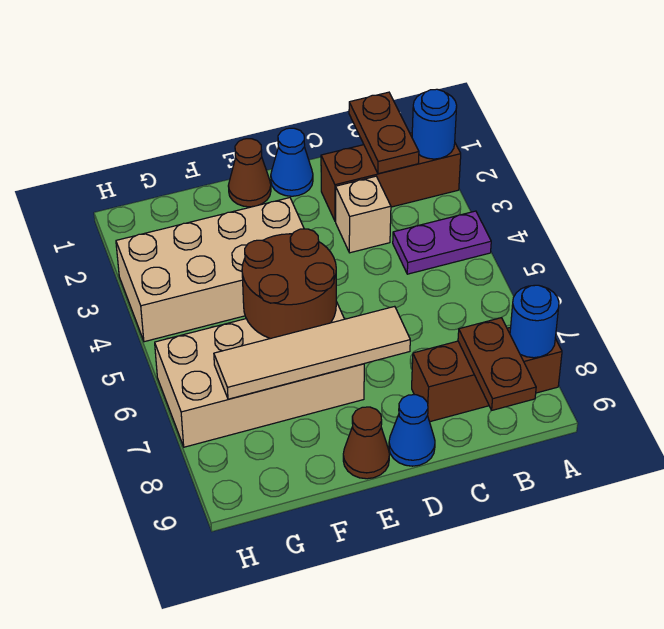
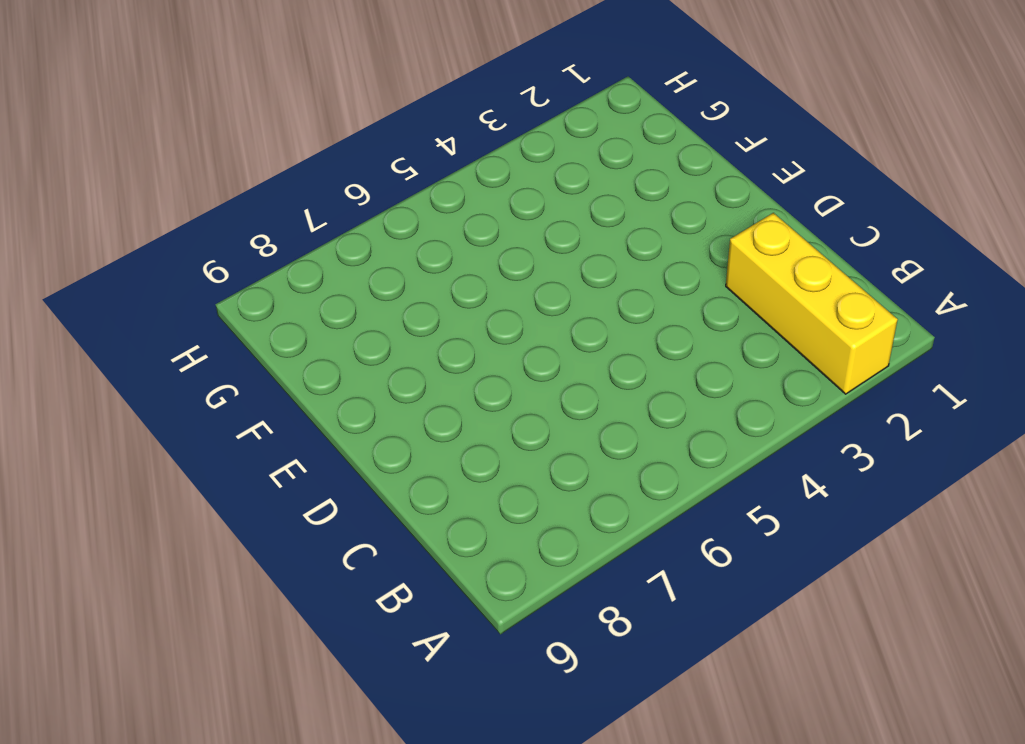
yellow brick A2:C2 level 1 -> brown brick A2:C2 level 1
none -> purple plate A4:B4 level 1
none -> brown brick A8:C8 level 1
none -> tan brick C3 level 1

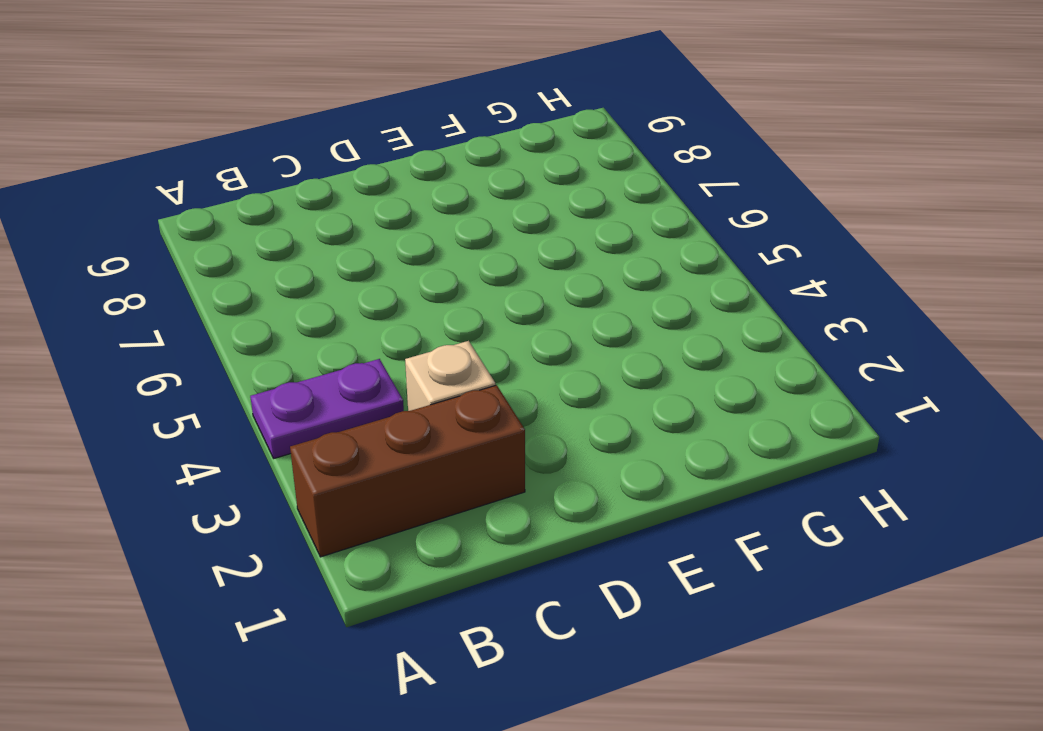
none -> brown brick A8:C8 level 1
none -> blue cone D1 level 1
none -> blue cone D9 level 1

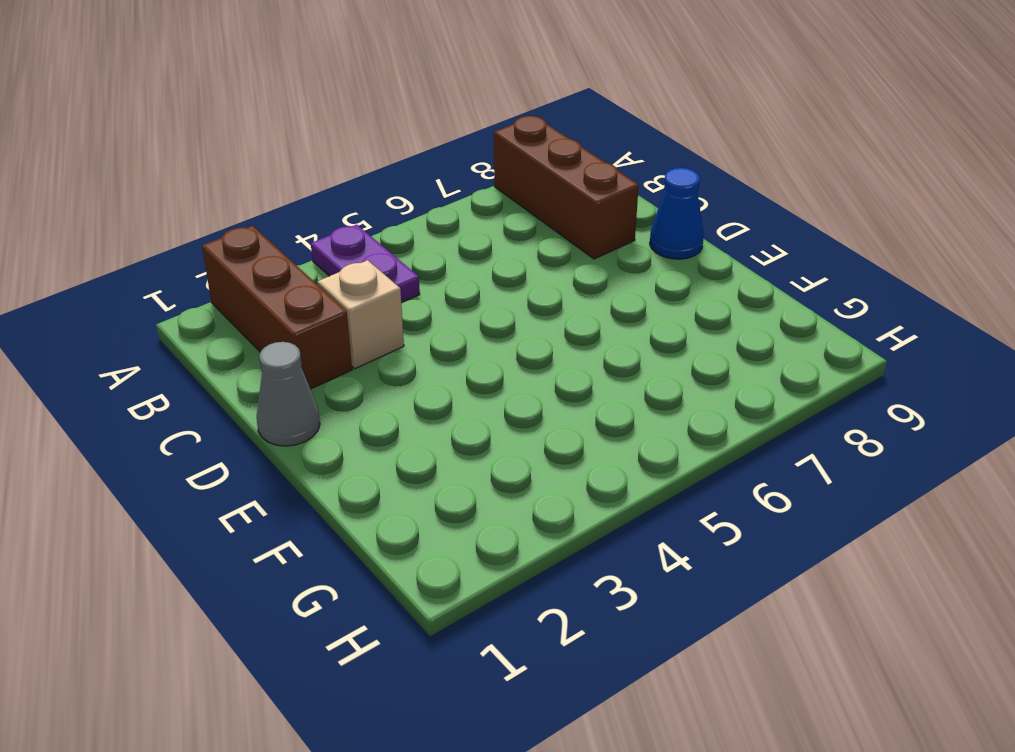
grey cone D1 level 1 -> blue cone D1 level 1
none -> brown cone E1 level 1
none -> tan brick E3:H4 level 1
none -> tan brick E6:H7 level 1

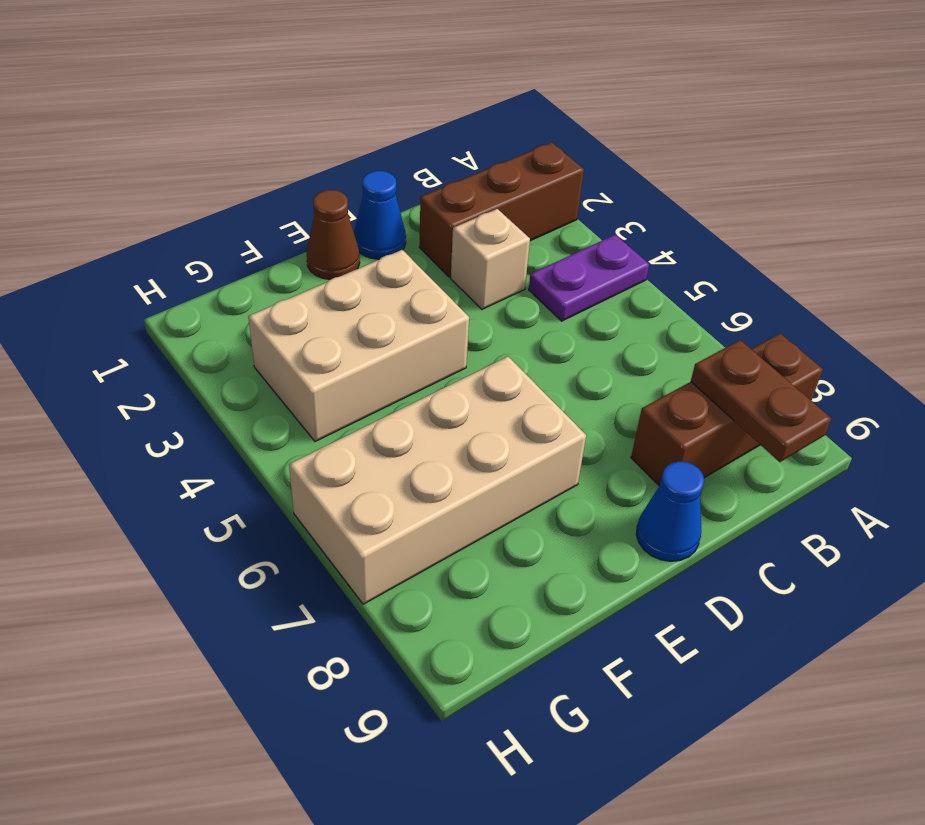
tan brick E3:G4 level 1 -> tan brick E3:H4 level 1
none -> brown cone E9 level 1
none -> blue round brick A2 level 2
none -> blue round brick A8 level 2

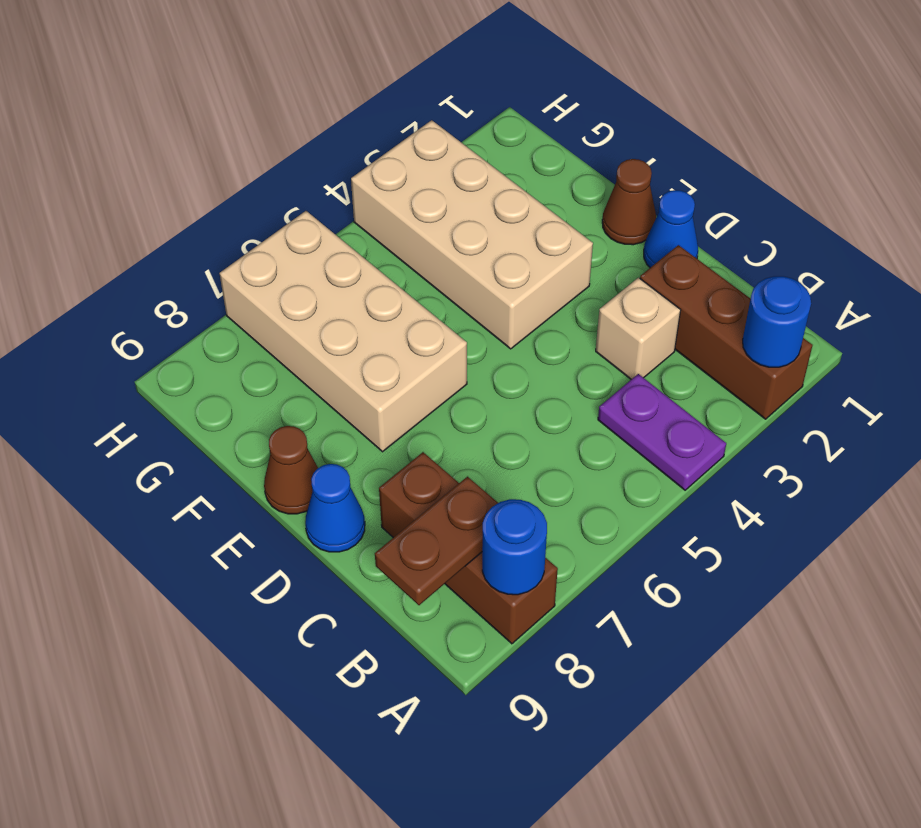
none -> brown plate B1:B2 level 2
none -> tan tile D7:G7 level 2
none -> brown round brick E5:F6 level 2

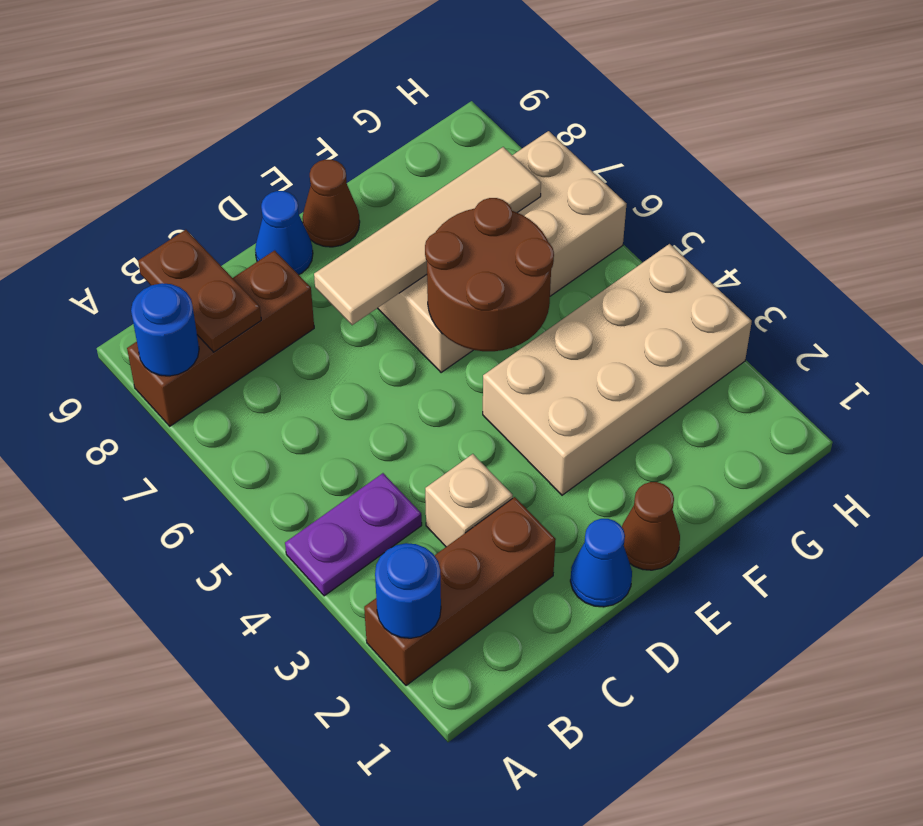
none -> brown plate B1:B2 level 2

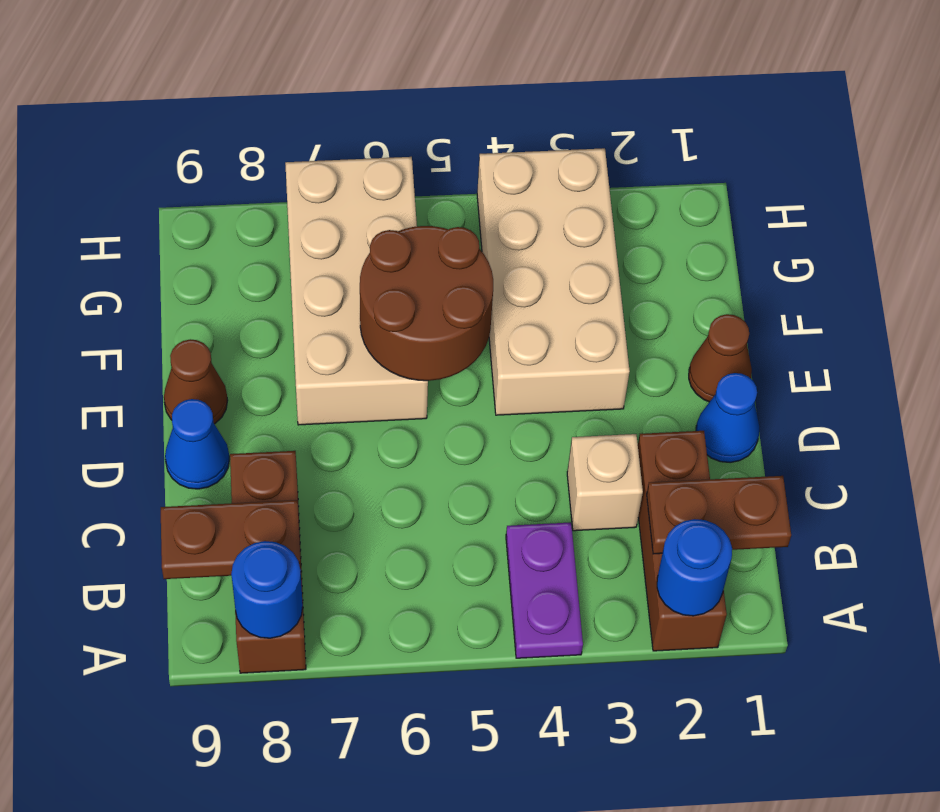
none -> tan tile D7:G7 level 2

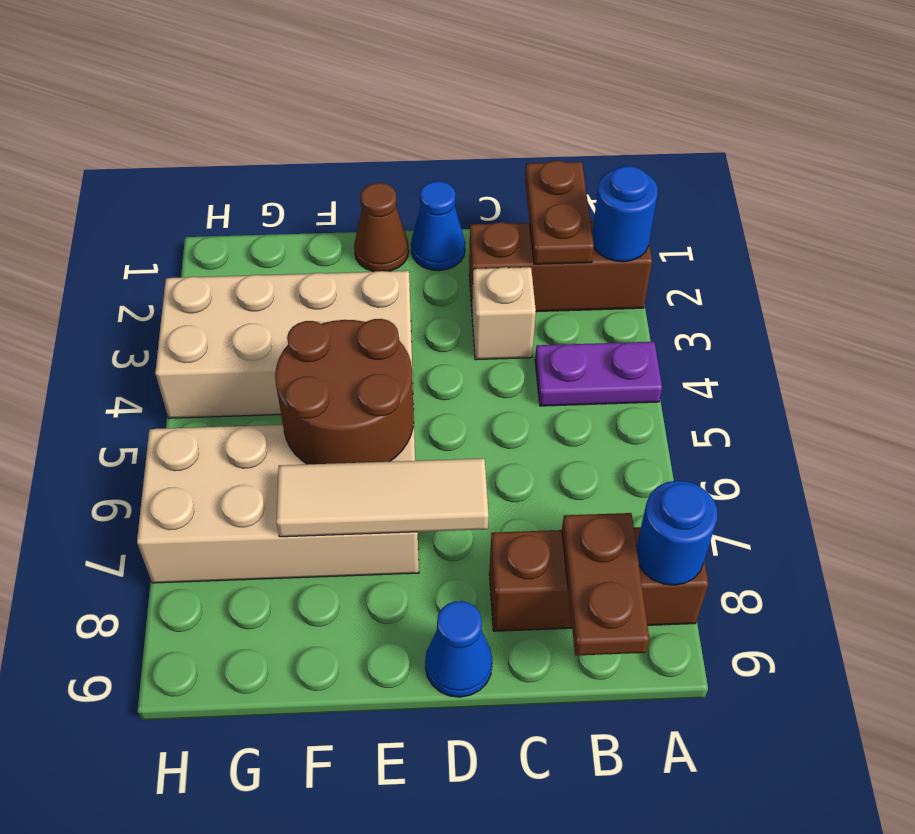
tan tile D7:F7 level 2 -> tan tile D7:G7 level 2
none -> brown cone E9 level 1

